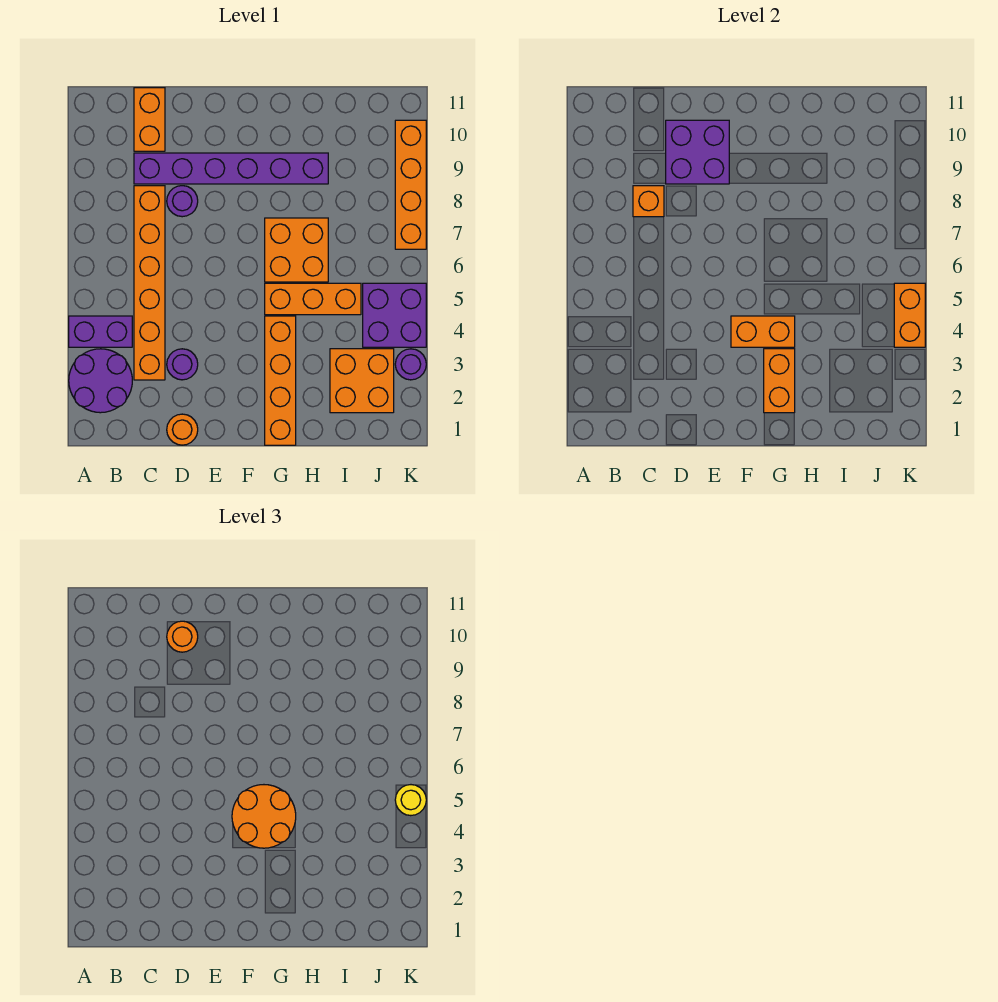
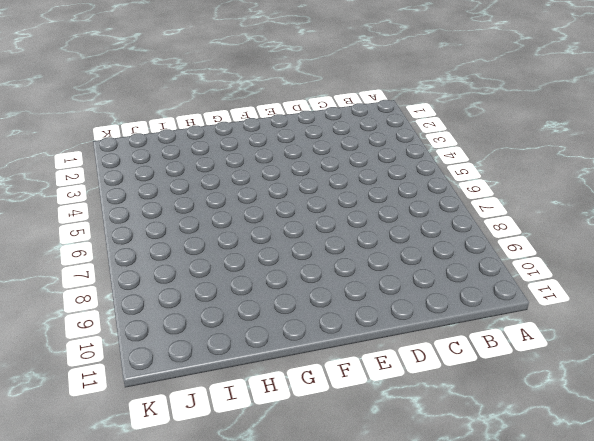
none -> purple round brick A2:B3 level 1
none -> purple brick A4:B4 level 1
none -> orange brick C3:C8 level 1

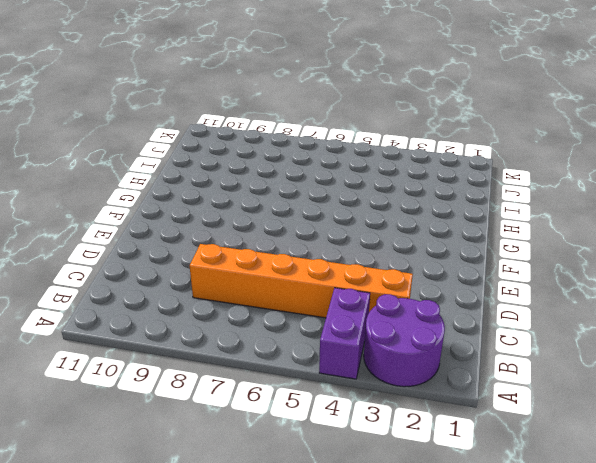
none -> purple brick C9:H9 level 1
none -> orange brick C10:C11 level 1
none -> orange round brick D1 level 1

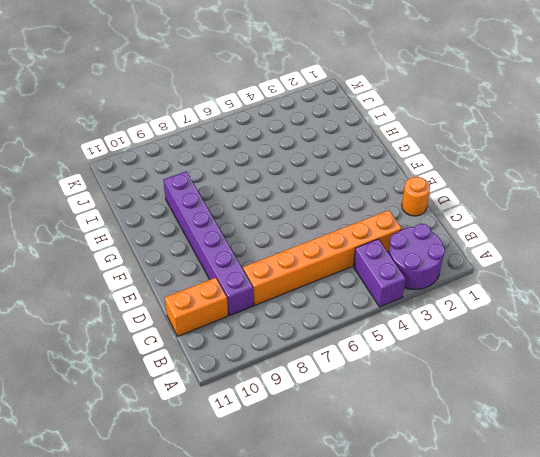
none -> purple round brick D3 level 1
none -> purple round brick D8 level 1
none -> orange brick G1:G4 level 1

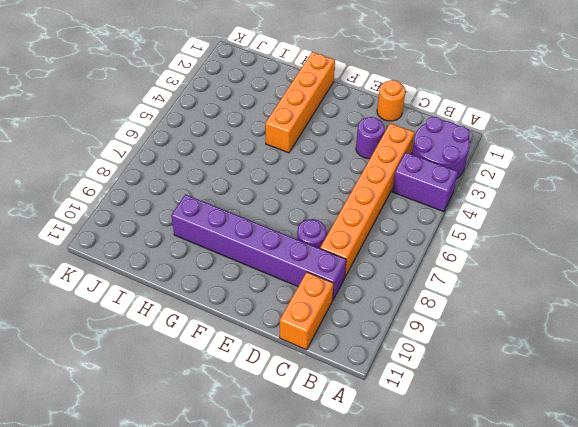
none -> orange brick G5:I5 level 1
none -> orange brick G6:H7 level 1
none -> orange brick I2:J3 level 1

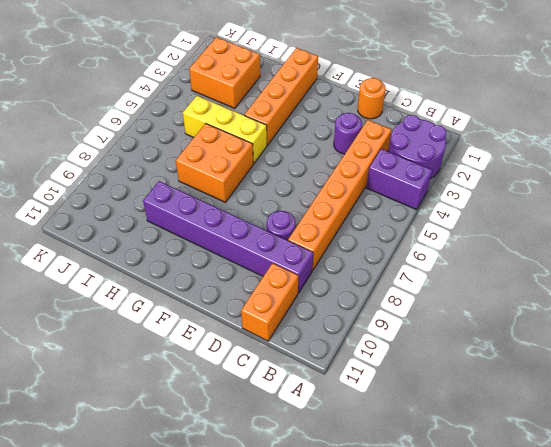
yellow brick G5:I5 level 1 -> orange brick G5:I5 level 1
none -> purple brick J4:K5 level 1
none -> purple round brick K3 level 1
none -> orange brick K7:K10 level 1

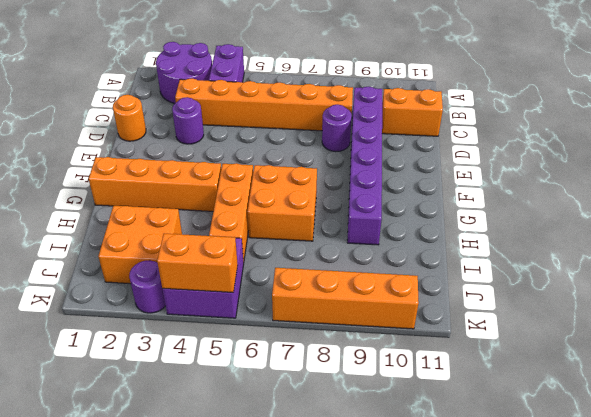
none -> orange brick C8 level 2
none -> purple brick D9:E10 level 2
none -> orange brick F4:G4 level 2

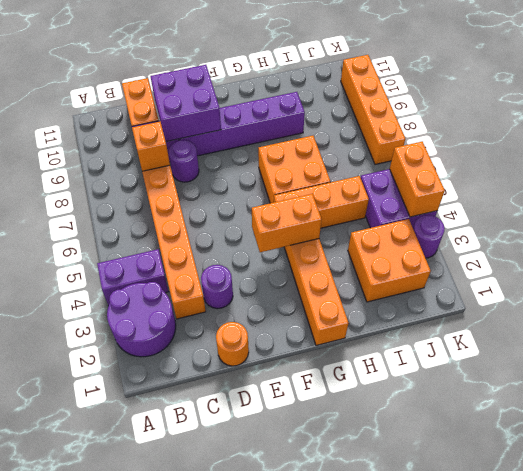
none -> orange brick G2:G3 level 2
none -> orange round brick D10 level 3
none -> orange round brick F4:G5 level 3

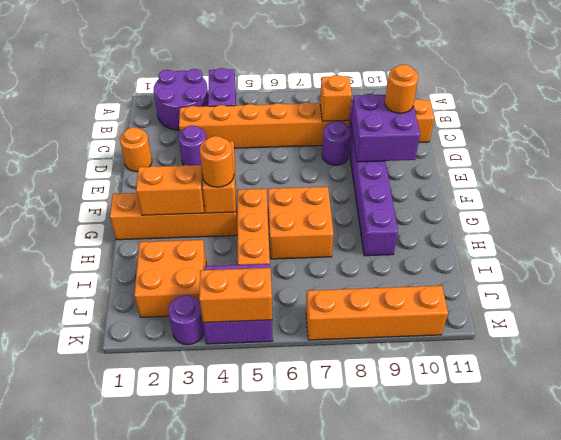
orange round brick G4 level 3 -> orange round brick F4:G5 level 3
none -> yellow round brick K5 level 3

